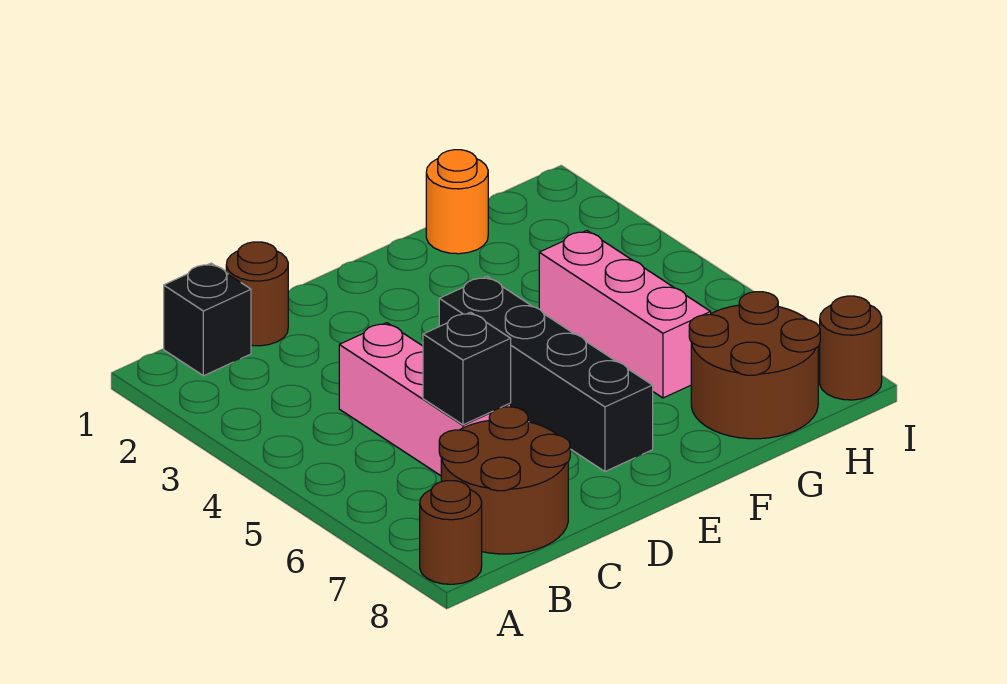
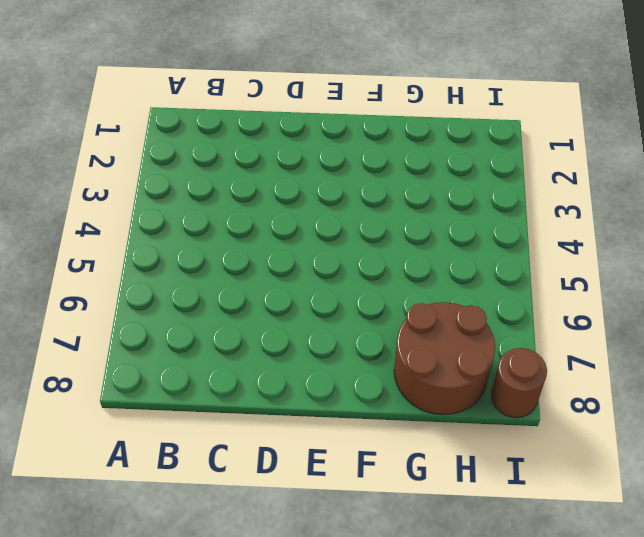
none -> brown round brick A8 level 1
none -> black brick B1 level 1

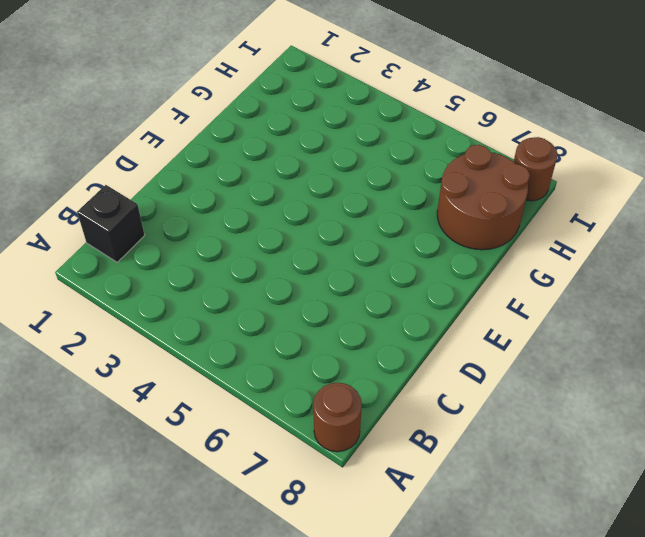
none -> brown round brick B7:C8 level 1
none -> brown round brick C1 level 1

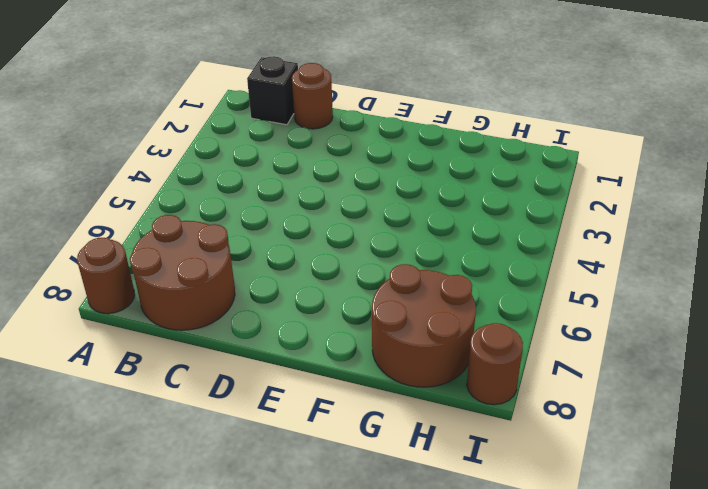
none -> pink brick C4:C6 level 1
none -> black brick E4:E7 level 1

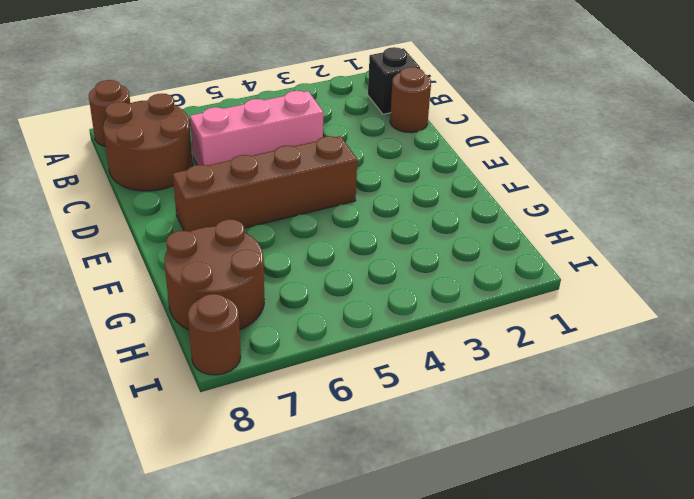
brown brick E4:E7 level 1 -> black brick E4:E7 level 1
none -> orange round brick G1 level 1
none -> pink brick G4:G6 level 1

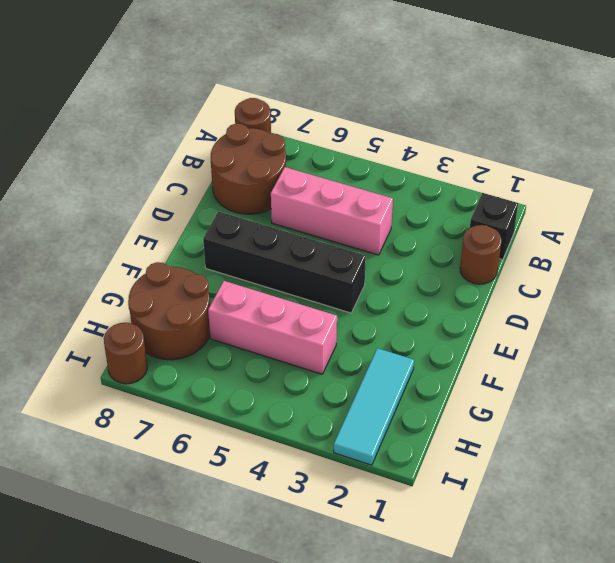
cyan tile G2:I2 level 1 -> none
none -> orange round brick G1 level 1
none -> black brick C6 level 2

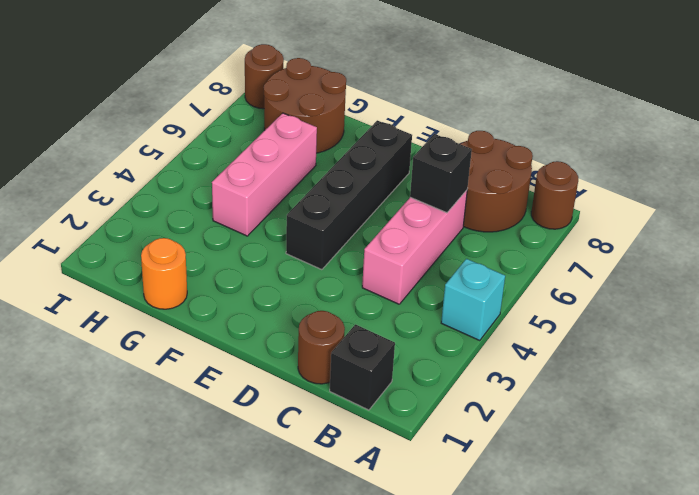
cyan brick A4 level 1 -> none

